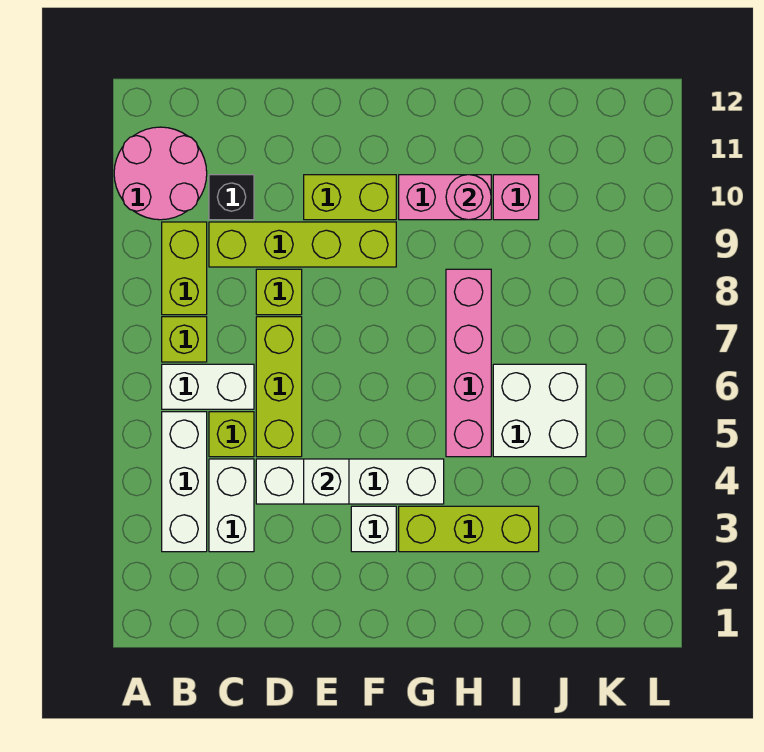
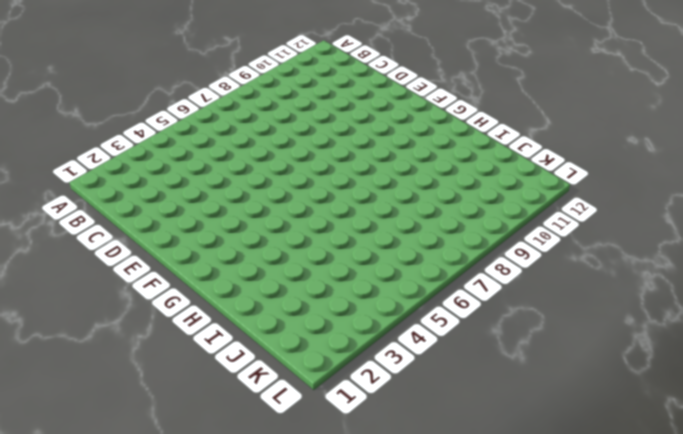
none -> pink round brick A10:B11 level 1
none -> white brick B3:B5 level 1
none -> white brick B6:C6 level 1

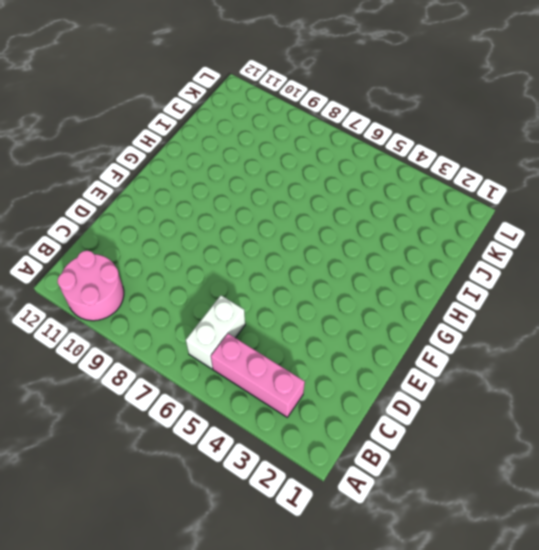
pink brick B3:B5 level 1 -> white brick B3:B5 level 1
none -> lime brick B7 level 1
none -> lime brick B8:B9 level 1
none -> white brick C3:C4 level 1

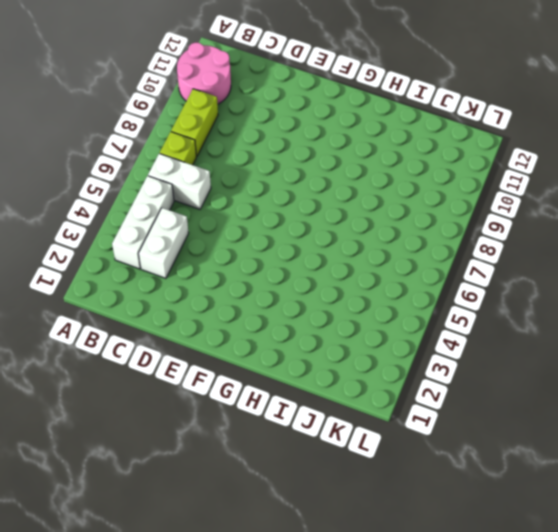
none -> lime brick C5 level 1
none -> lime brick C9:F9 level 1
none -> black brick C10 level 1

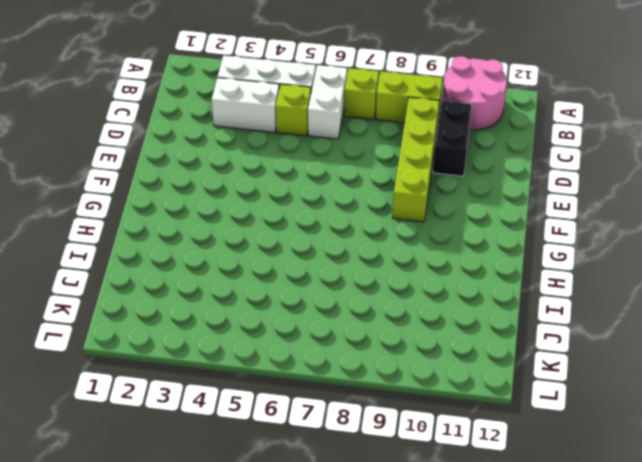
black brick C10:D10 level 1 -> black brick C10 level 1
none -> white brick D4:G4 level 1
none -> lime brick D5:D7 level 1
none -> lime brick D8 level 1

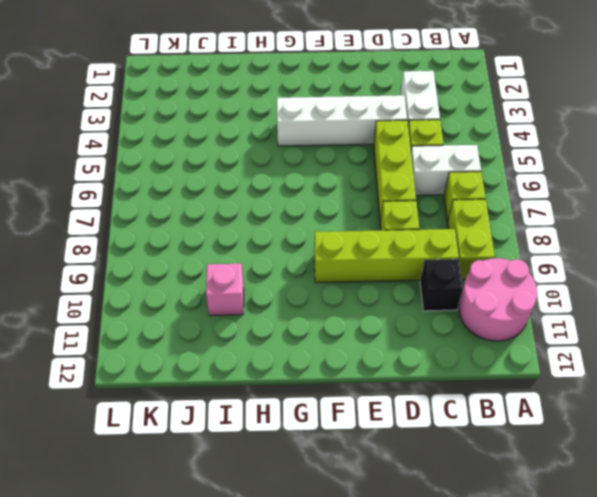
none -> white brick B3:B5 level 1
none -> lime brick E10:F10 level 1
none -> white brick F3 level 1

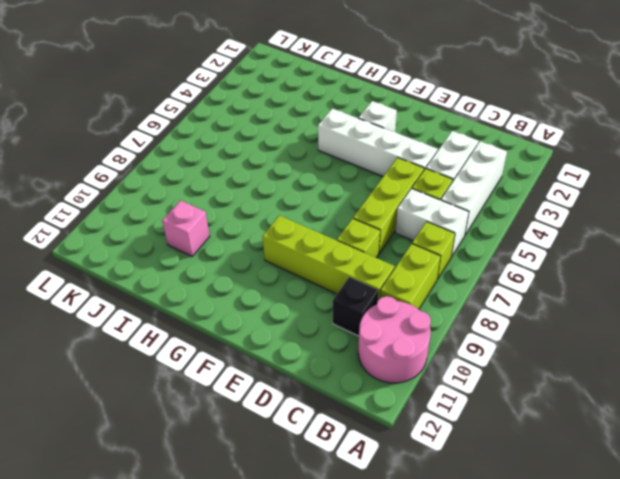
none -> lime brick E10:F10 level 1
none -> lime brick G3:I3 level 1
none -> pink brick G10:H10 level 1

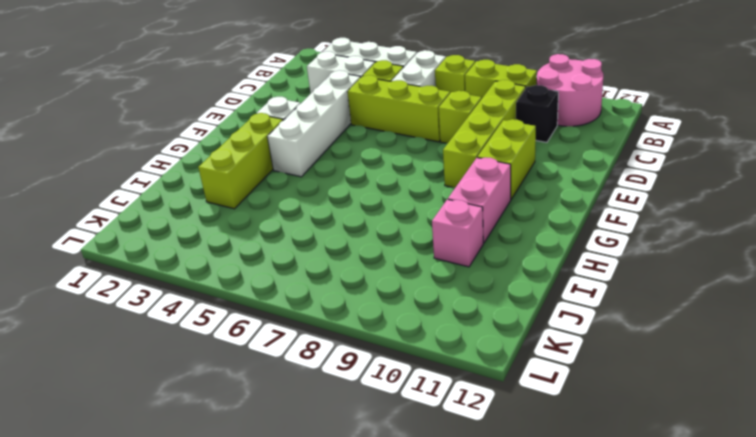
none -> pink brick H5:H8 level 1
none -> white brick I5:J6 level 1
none -> white brick E4 level 2

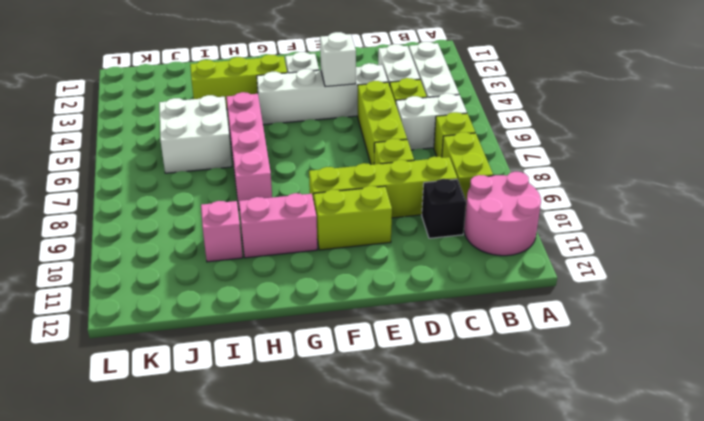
none -> pink round brick H10 level 2

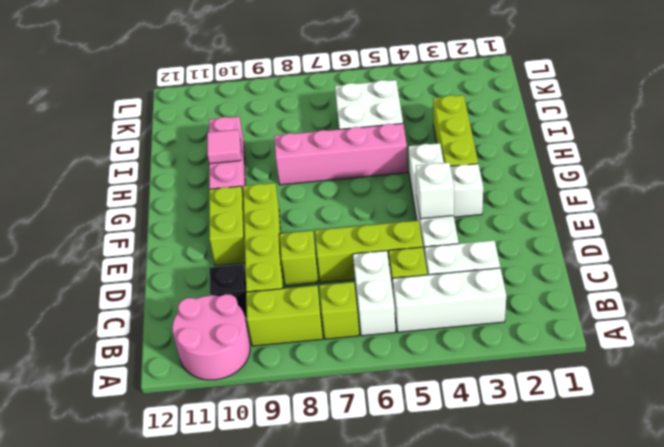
pink tile H10 level 2 -> pink round brick H10 level 2

